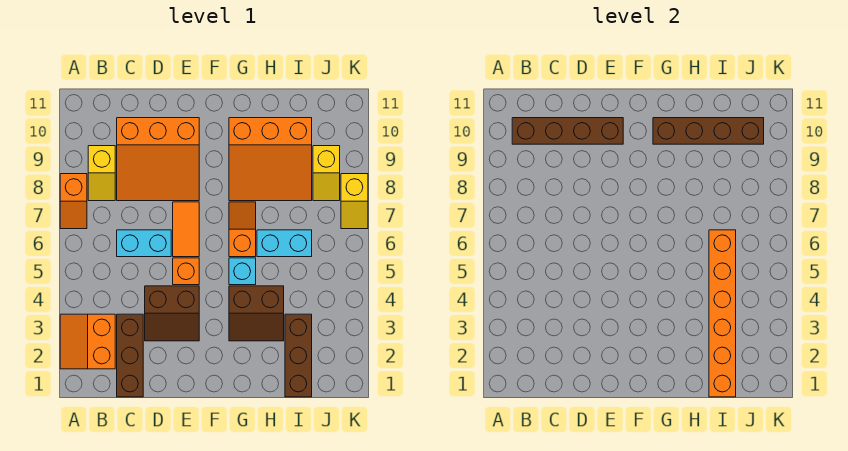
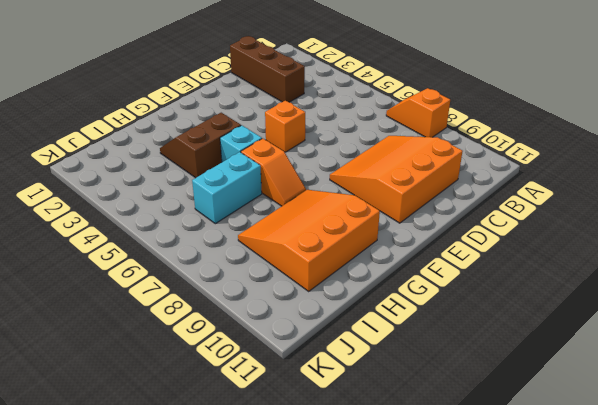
none -> orange slope A2:B3 level 1 top B
none -> yellow slope B8:B9 level 1 top 9
none -> cyan brick C6:D6 level 1

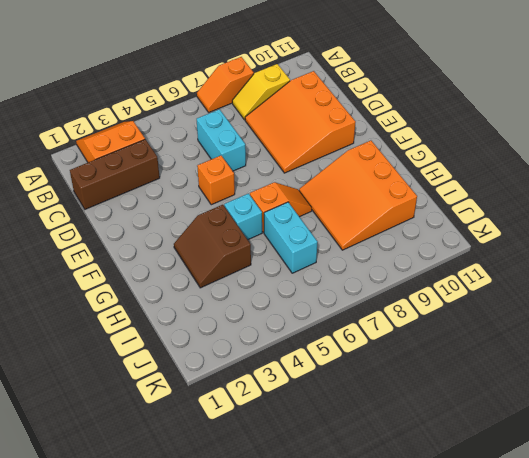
none -> brown slope D3:E4 level 1 top 4
none -> orange tile E6:E7 level 1
none -> brown brick I1:I3 level 1

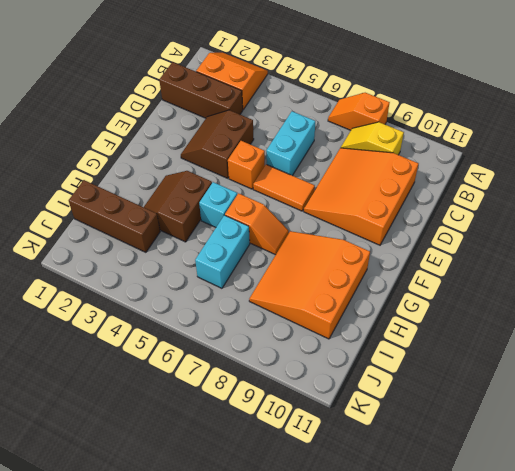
none -> yellow slope J8:J9 level 1 top 9
none -> yellow slope K7:K8 level 1 top 8
none -> brown brick B10:E10 level 2

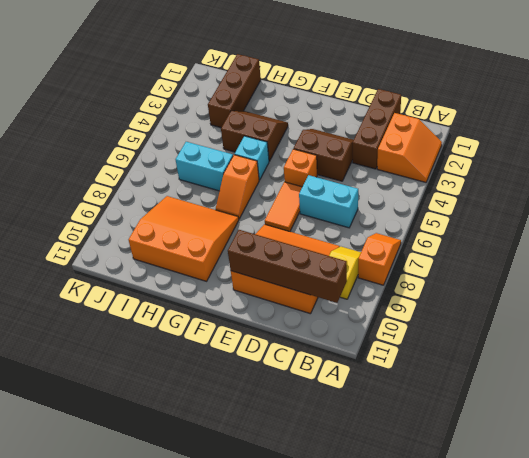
none -> yellow slope J8:J9 level 1 top 9
none -> yellow slope K7:K8 level 1 top 8
none -> brown brick G10:J10 level 2

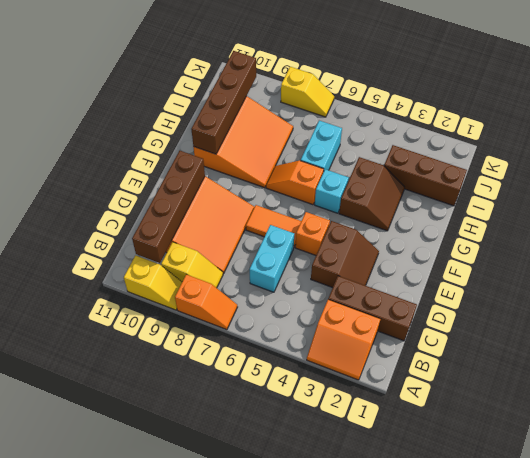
yellow slope A9:A10 level 1 top 10 -> yellow slope J8:J9 level 1 top 9
none -> orange brick I1:I6 level 2

